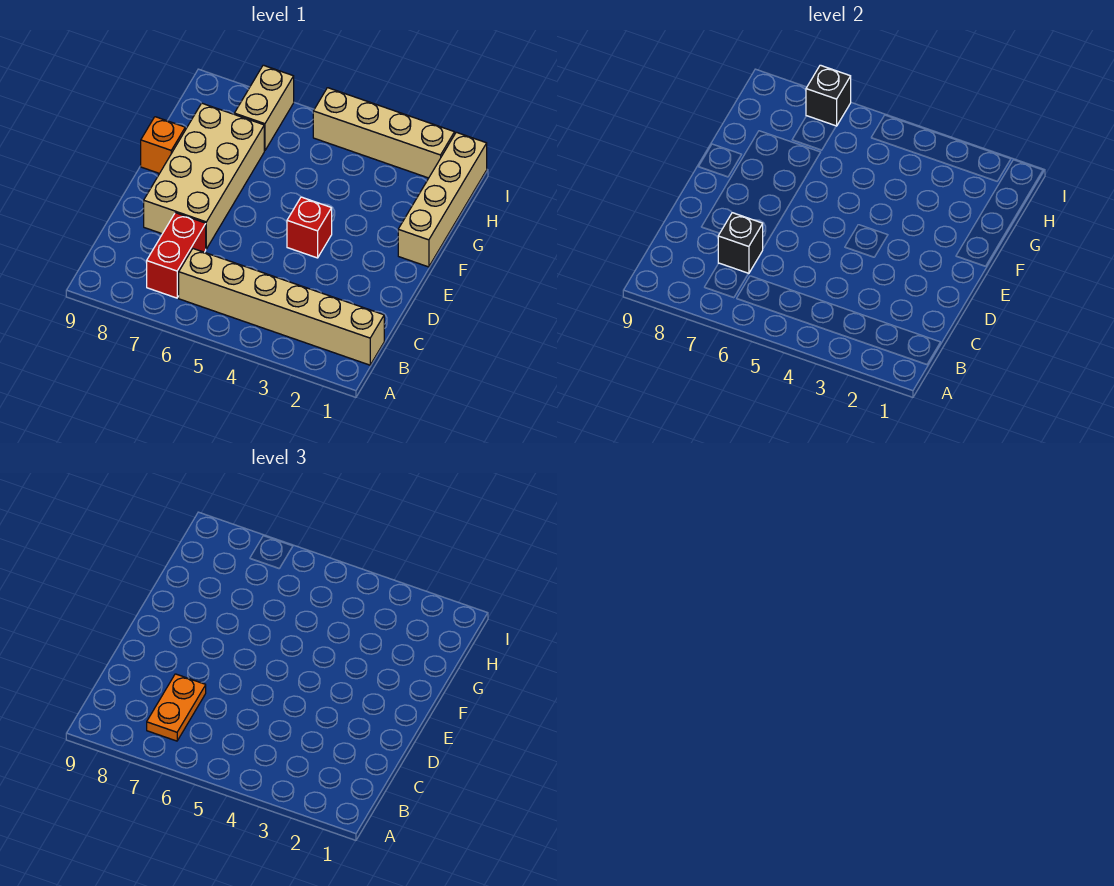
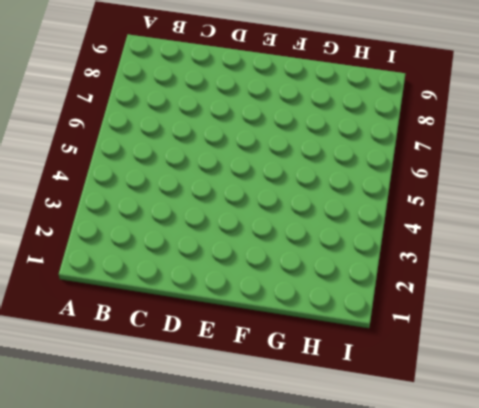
none -> tan brick B1:B6 level 1
none -> red brick B7:C7 level 1

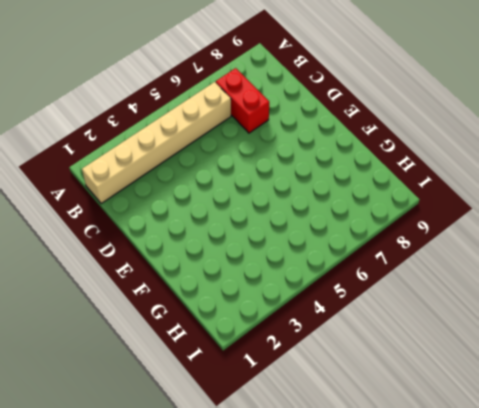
none -> tan brick D7:G8 level 1
none -> red brick E4 level 1

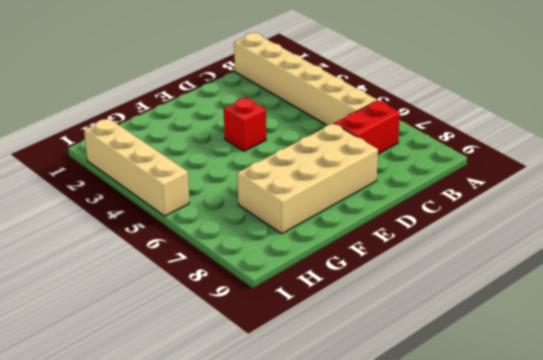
none -> tan brick F1:I1 level 1
none -> orange brick F9 level 1

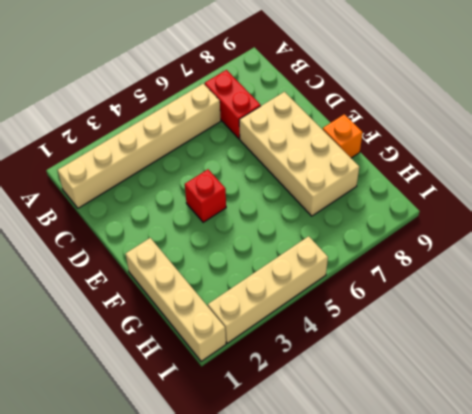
none -> tan brick H7:I7 level 1
none -> black brick C7 level 2

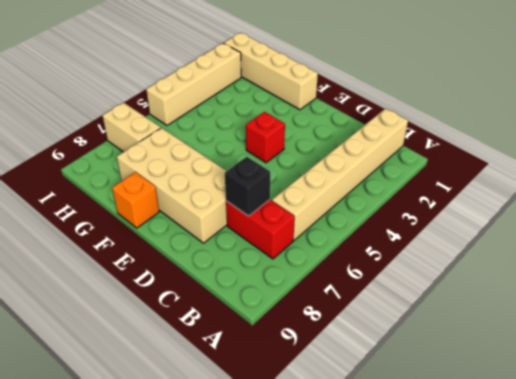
none -> black brick I7 level 2
none -> orange plate B7:C7 level 3

